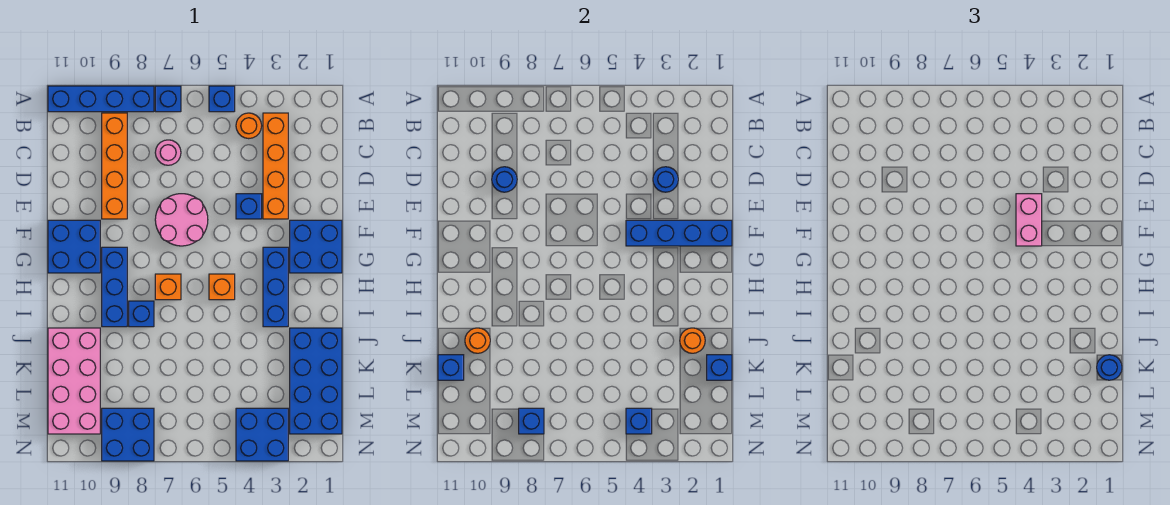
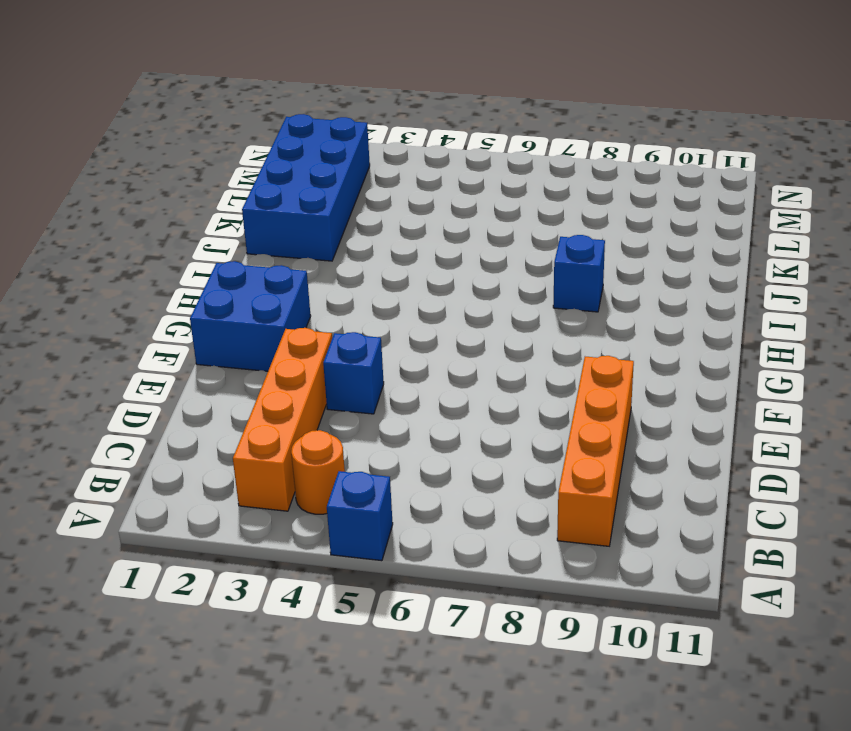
none -> blue brick A7 level 1
none -> blue brick A8:A11 level 1
none -> pink round brick C7 level 1
none -> pink round brick E6:F7 level 1

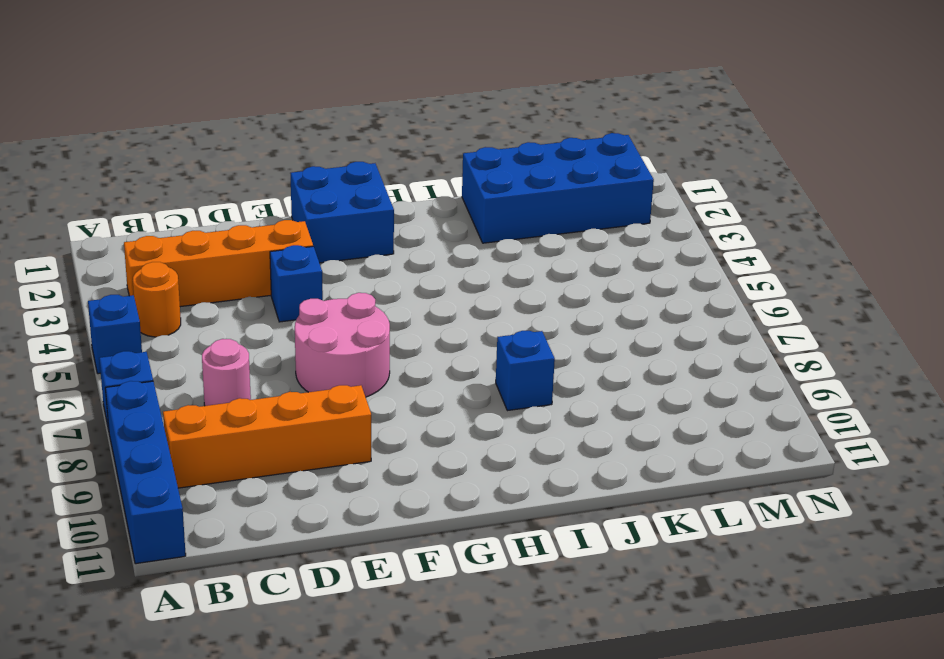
none -> blue brick F10:G11 level 1
none -> blue brick G3:I3 level 1
none -> blue brick G9:I9 level 1
none -> orange brick H5 level 1

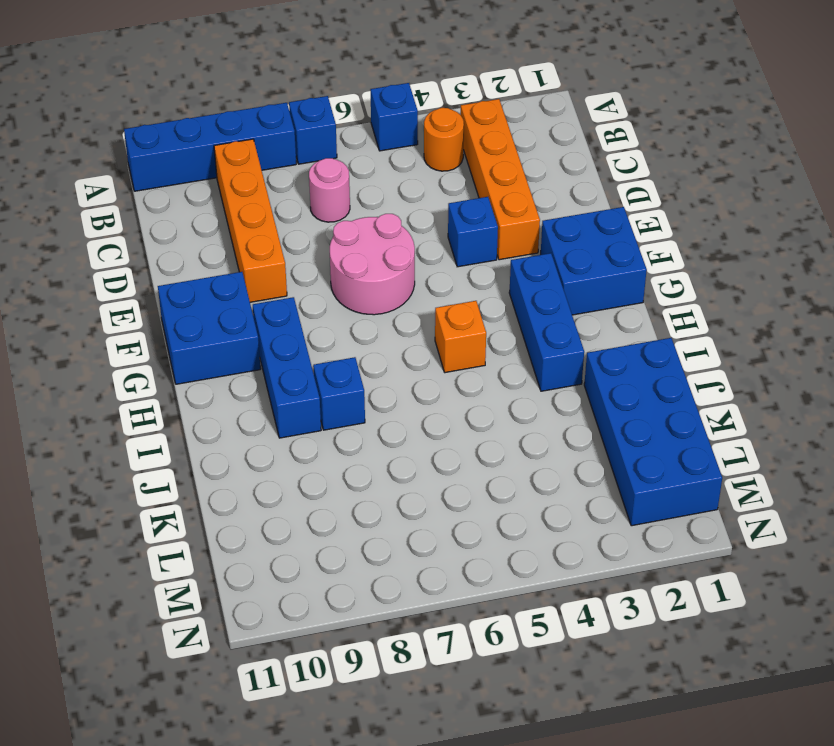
none -> orange brick H7 level 1
none -> pink brick J10:M11 level 1
none -> blue brick M3:N4 level 1
none -> blue brick M8:N9 level 1

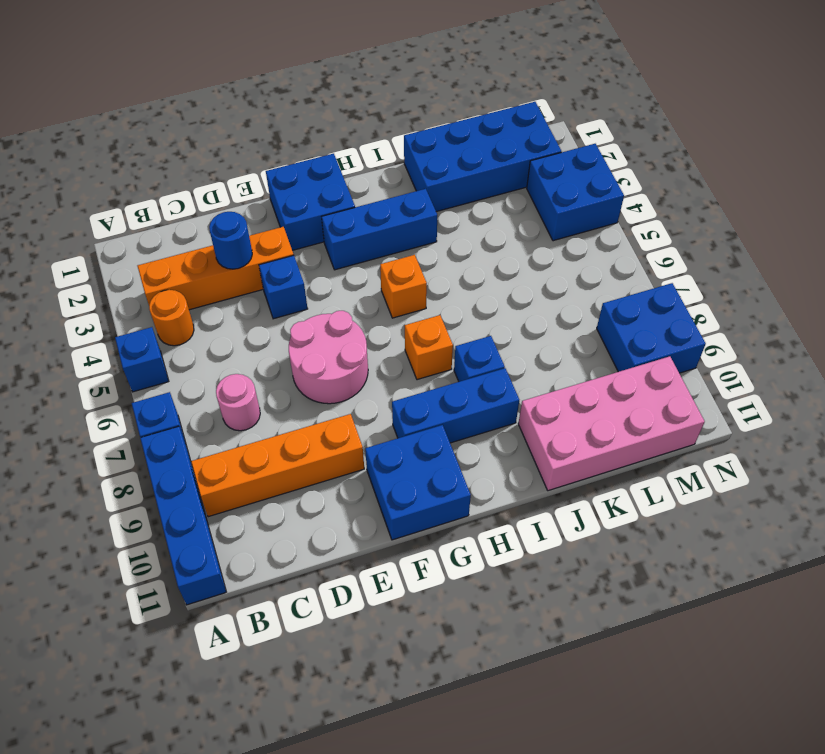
none -> blue round brick D9 level 2
none -> blue brick F1:F4 level 2
none -> orange round brick J2 level 2
none -> orange round brick J10 level 2

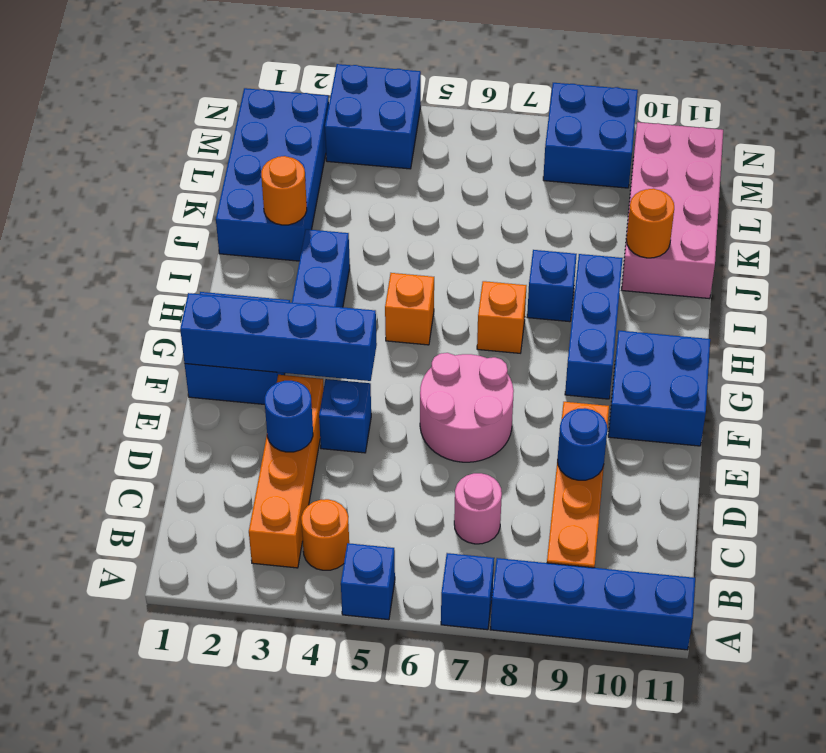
none -> blue brick K1 level 2
none -> blue brick K11 level 2
none -> blue brick M4 level 2
none -> blue brick M8 level 2

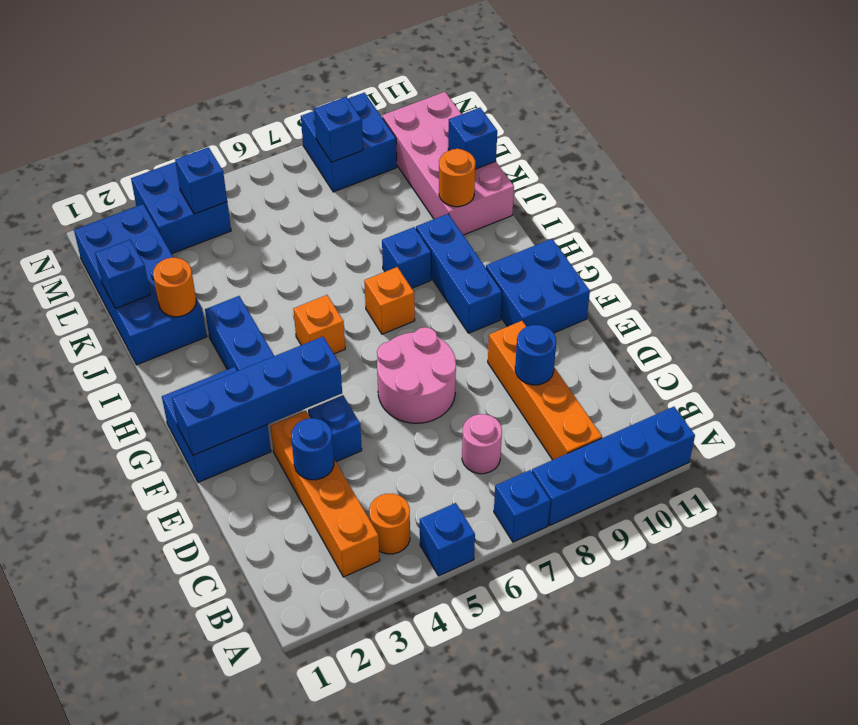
none -> pink brick E4:F4 level 3
none -> blue round brick K1 level 3

